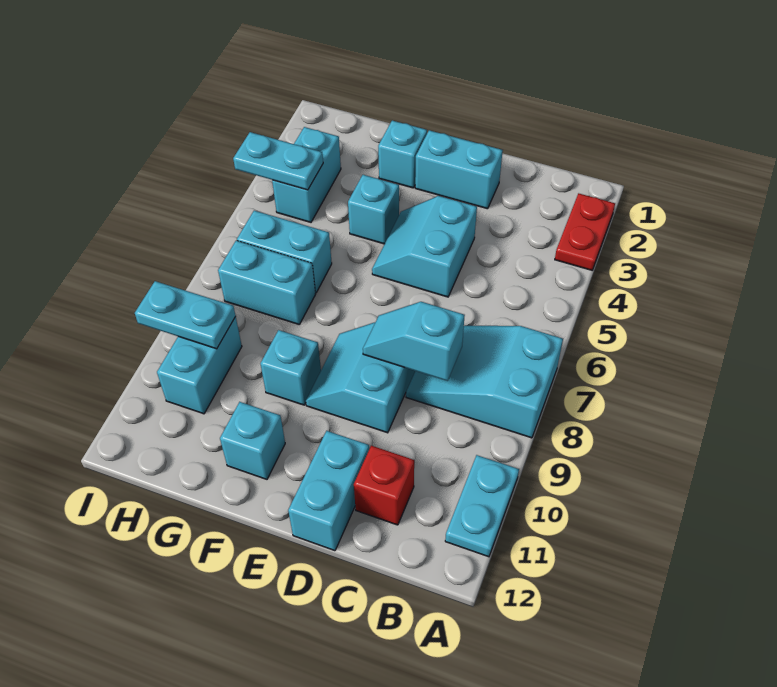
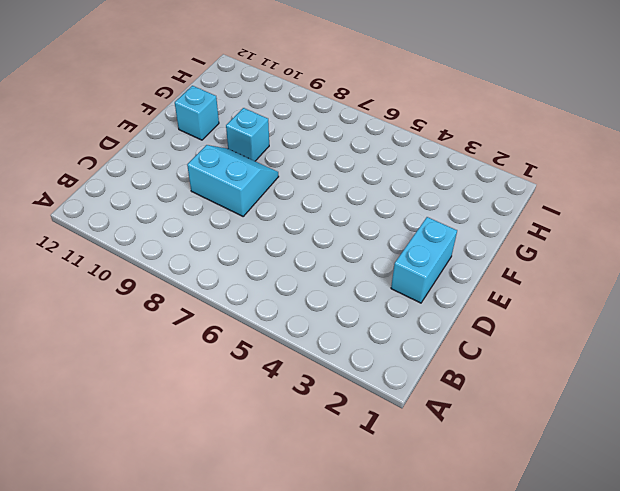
none -> red plate A2:A3 level 1
none -> cyan slope A7:C8 level 1 top A
none -> cyan plate A10:A11 level 1

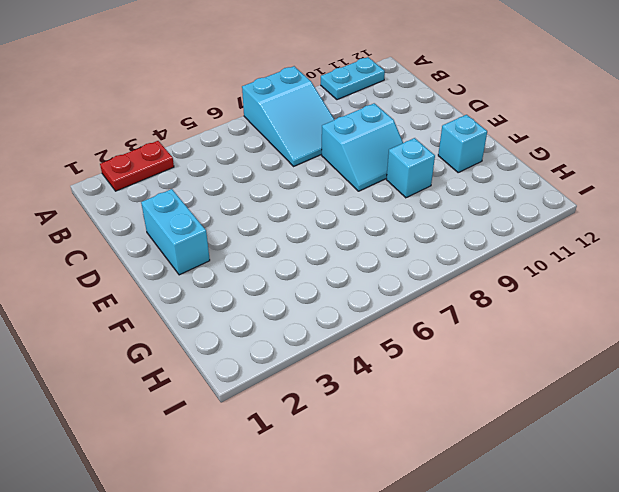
none -> red brick C11 level 1
none -> cyan slope D4:E5 level 1 top D
none -> cyan brick D11:D12 level 1

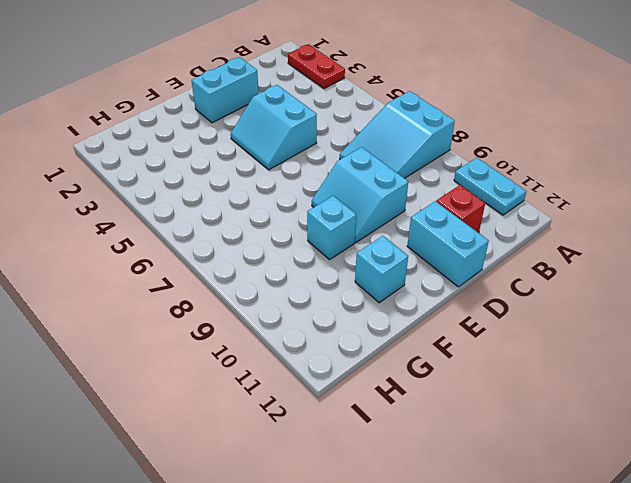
none -> cyan brick F2 level 1
none -> cyan brick F4 level 1
none -> cyan brick G6:H6 level 1

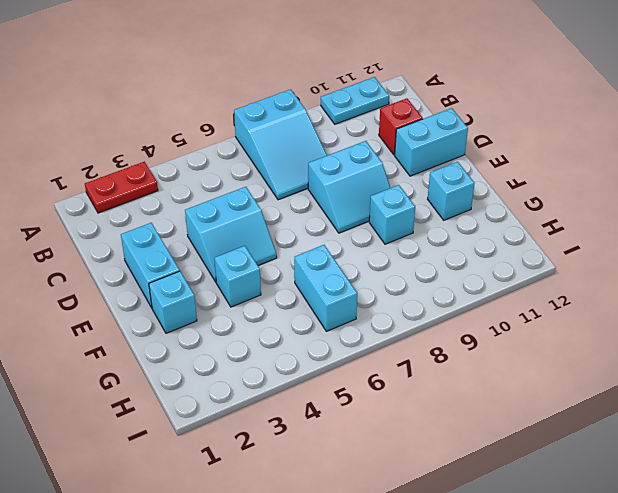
none -> cyan brick G7:H7 level 1
none -> cyan brick H3:H4 level 1
none -> cyan brick H9:H10 level 1

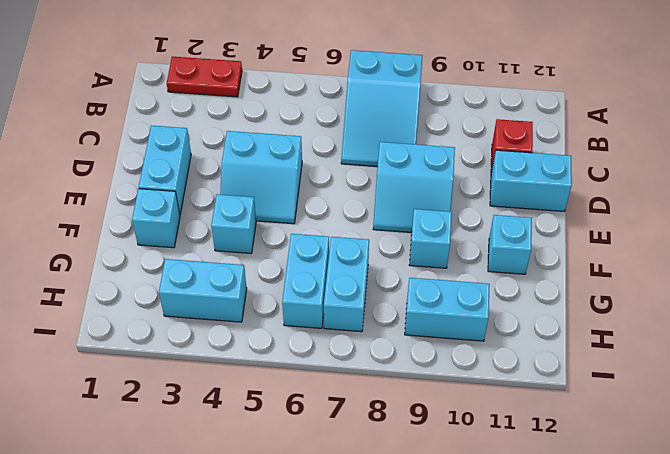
none -> cyan plate A10:A11 level 1
none -> cyan slope C8:D8 level 2 top C
none -> cyan plate H4:I4 level 2

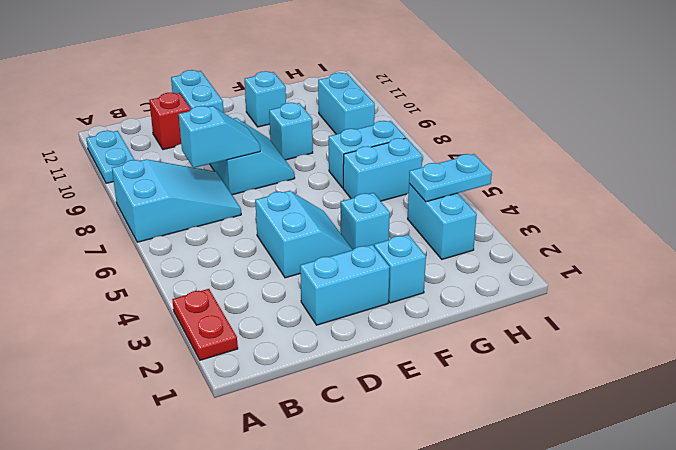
none -> cyan plate H9:I9 level 2

